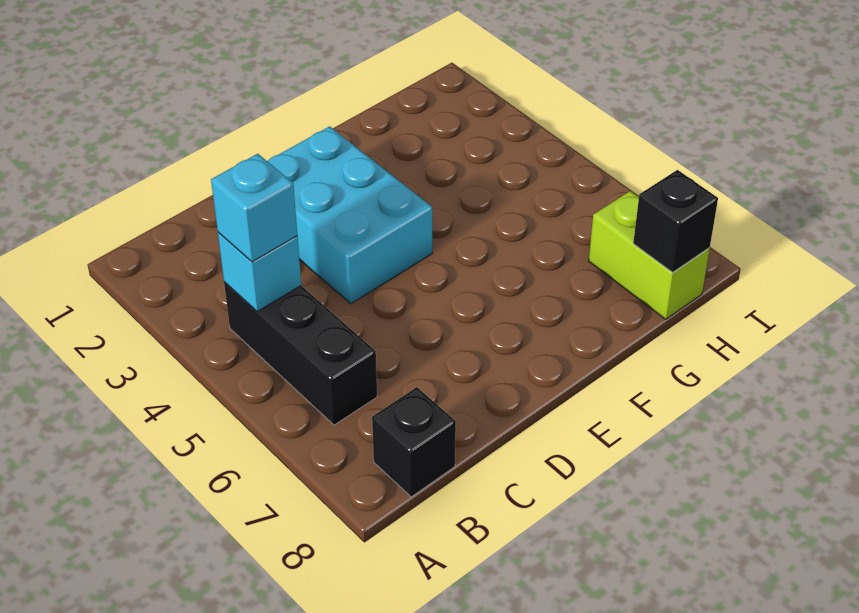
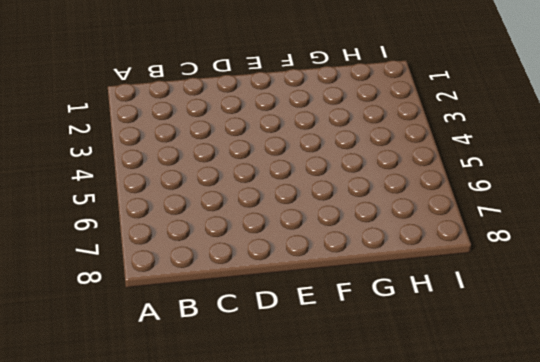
none -> black brick B4:B6 level 1
none -> black brick B8 level 1

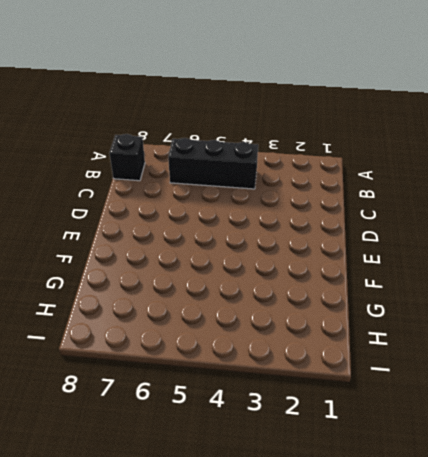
none -> cyan brick D2:E4 level 1
none -> lime brick H7:H8 level 1

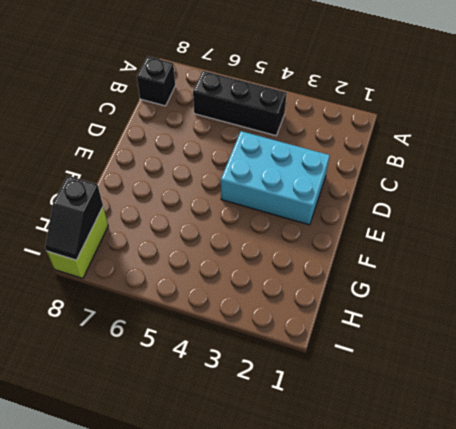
lime brick H8:I8 level 1 -> lime brick H7:H8 level 1
black slope H8:I8 level 2 top H -> black brick H8 level 2
none -> cyan brick B4 level 2
none -> cyan brick B4 level 3

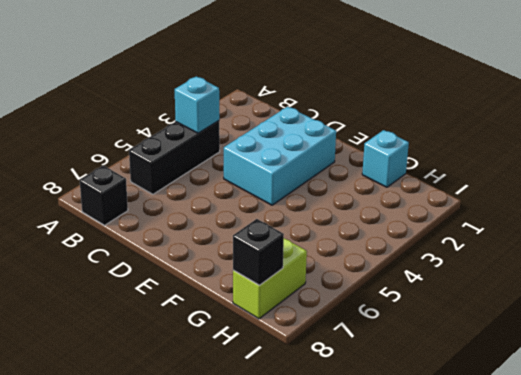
cyan brick G1 level 1 -> cyan brick B4 level 3

